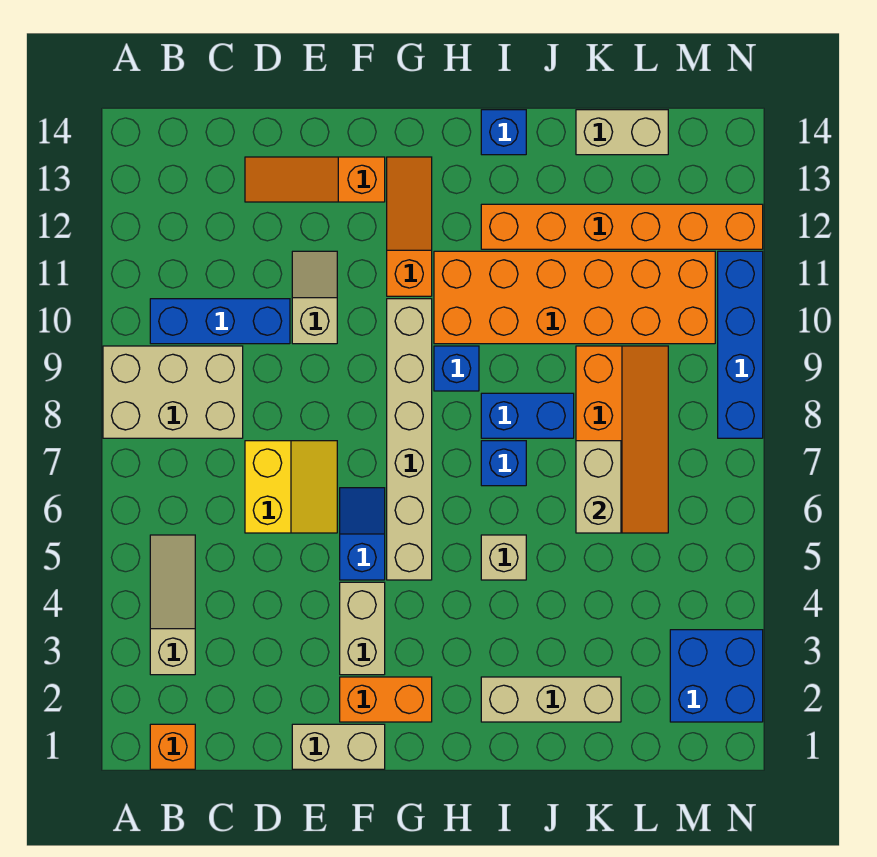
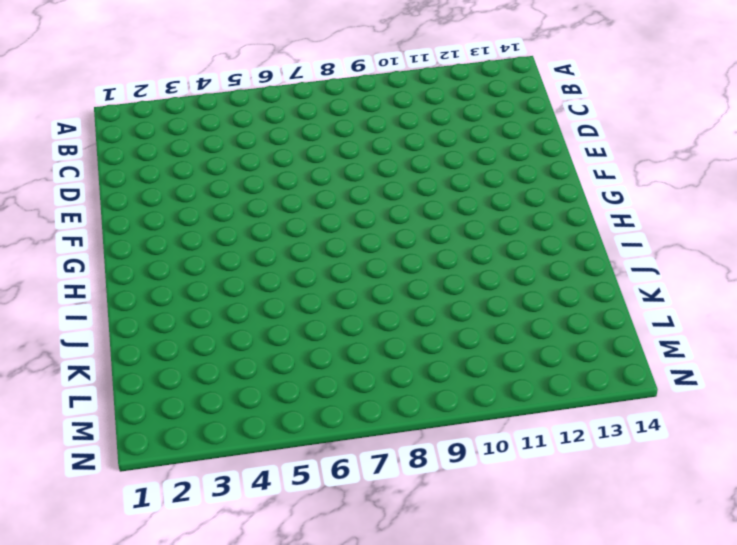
none -> tan brick A8:C9 level 1
none -> orange brick B1 level 1
none -> tan slope B3:B5 level 1 top 3

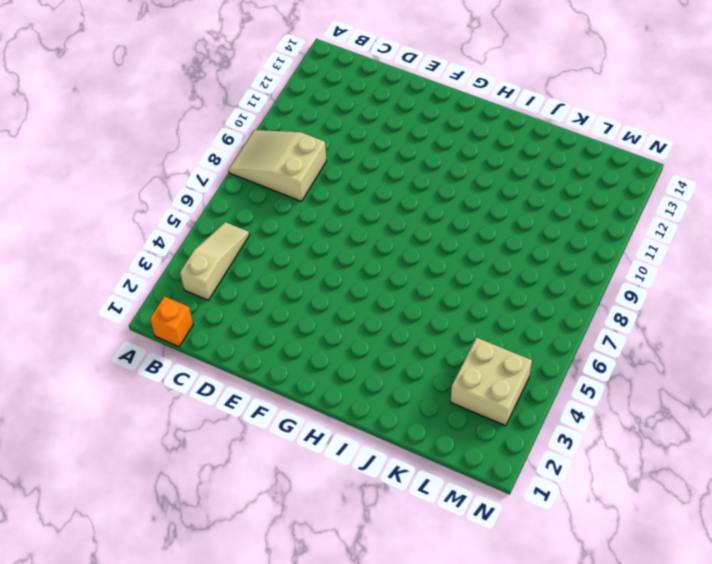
tan slope A8:C9 level 1 top C -> tan brick A8:C9 level 1
tan brick L3:M4 level 1 -> blue brick M2:N3 level 1
none -> blue brick B10:D10 level 1
none -> yellow slope D6:E7 level 1 top D
none -> orange slope D13:F13 level 1 top F

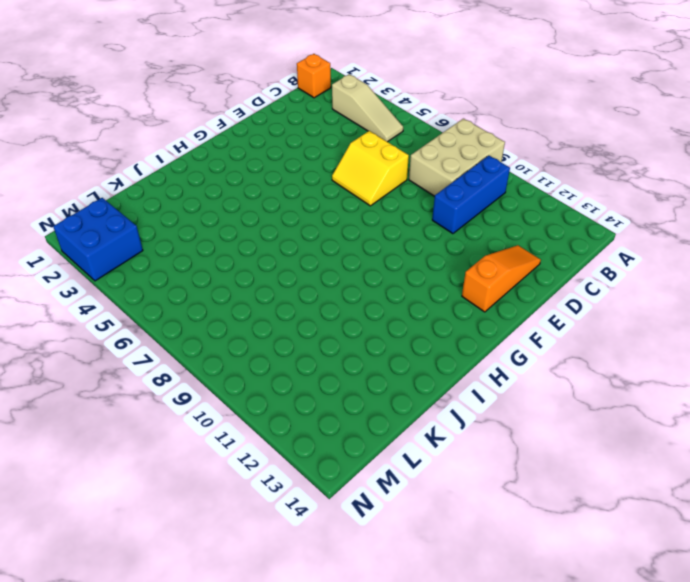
none -> tan brick E1:F1 level 1
none -> tan slope E10:E11 level 1 top 10
none -> orange brick F2:G2 level 1

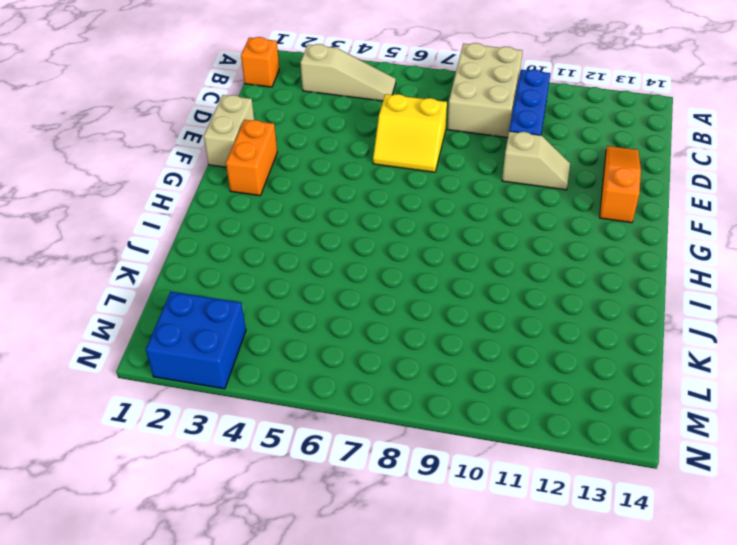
none -> tan brick F3:F4 level 1
none -> blue slope F5:F6 level 1 top 5
none -> tan brick G5:G10 level 1

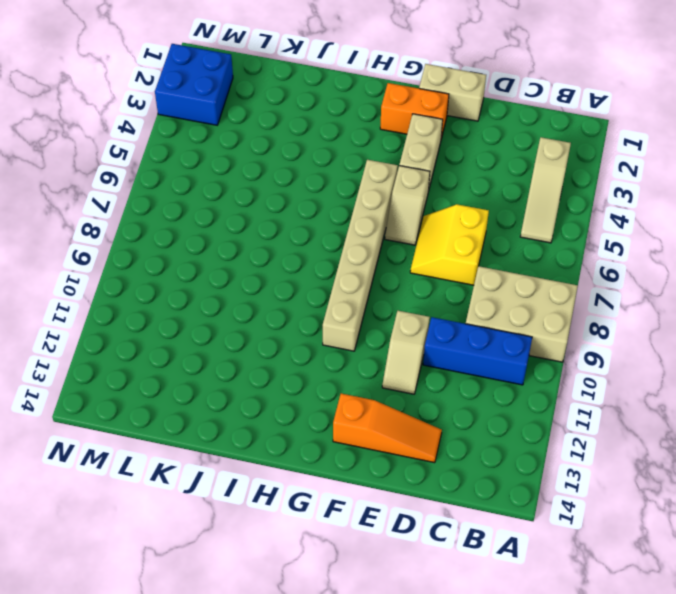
tan slope F5:F6 level 1 top 5 -> blue slope F5:F6 level 1 top 5
none -> orange brick B1 level 1
none -> orange slope G11:G13 level 1 top 11
none -> blue brick H9 level 1

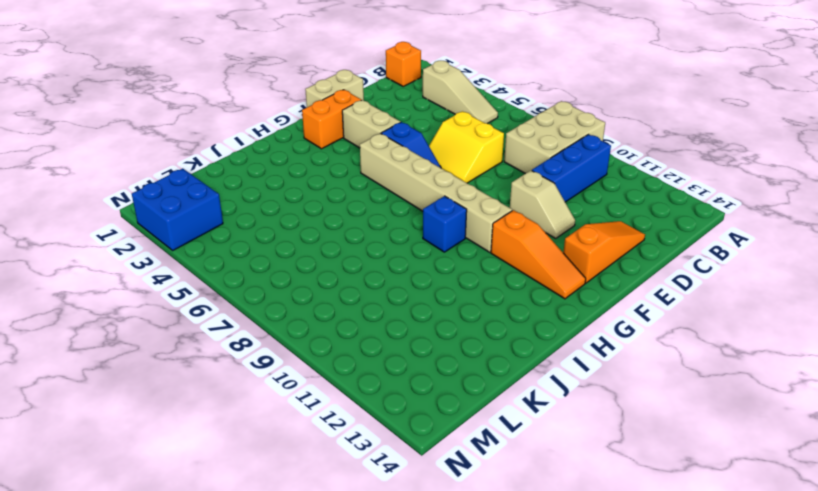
none -> orange brick H10:M11 level 1
none -> tan brick I2:K2 level 1
none -> tan brick I5 level 1

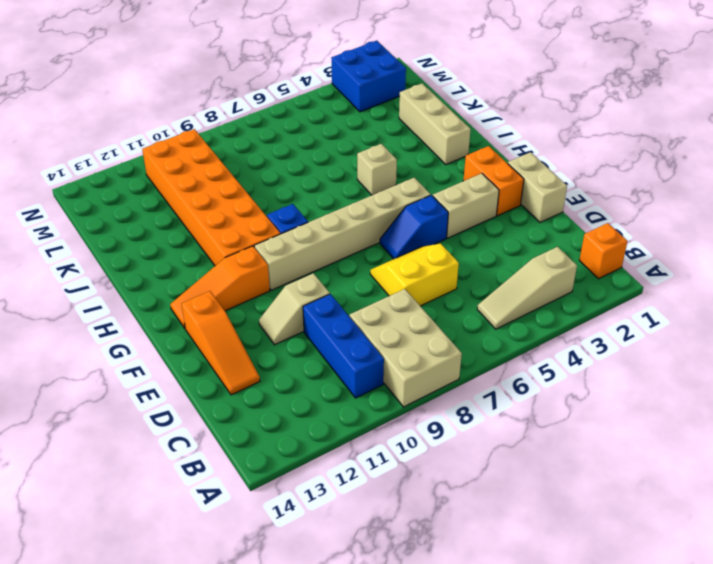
none -> blue brick I7 level 1
none -> blue brick I8:J8 level 1
none -> orange brick I12:N12 level 1

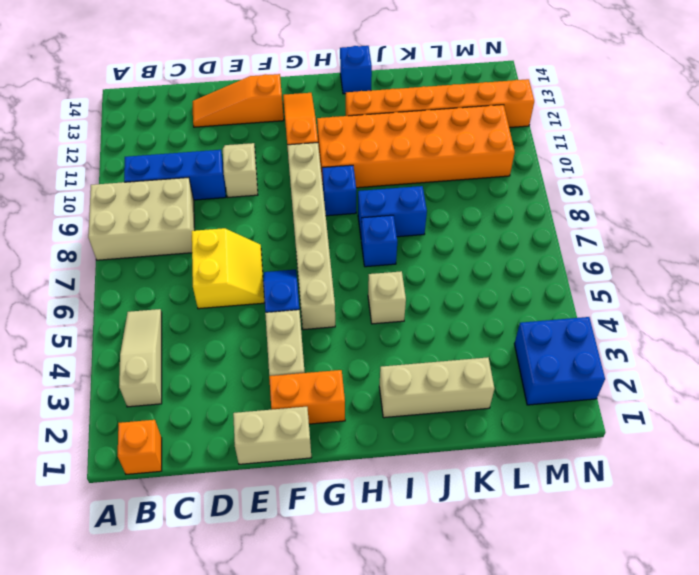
none -> orange slope K6:L9 level 1 top K
none -> tan brick K14:L14 level 1
none -> blue brick N8:N11 level 1

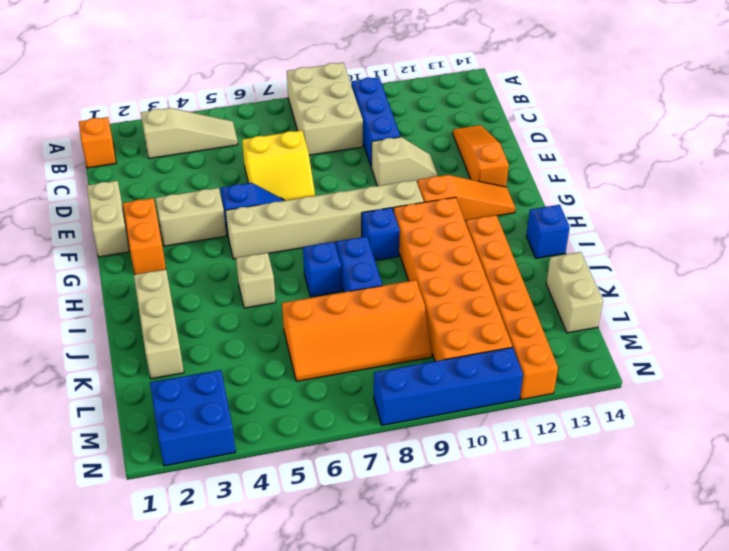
none -> tan brick K6:K7 level 2

